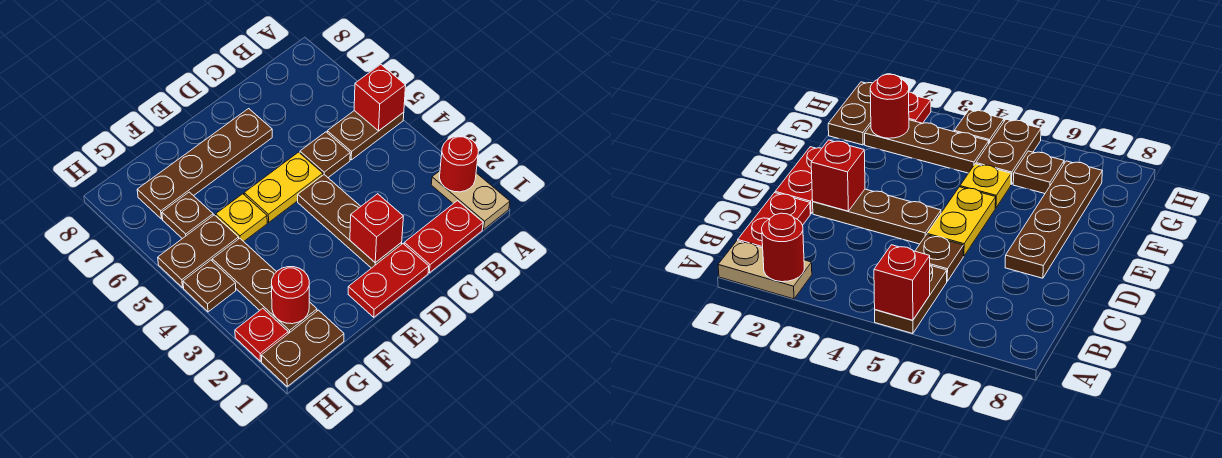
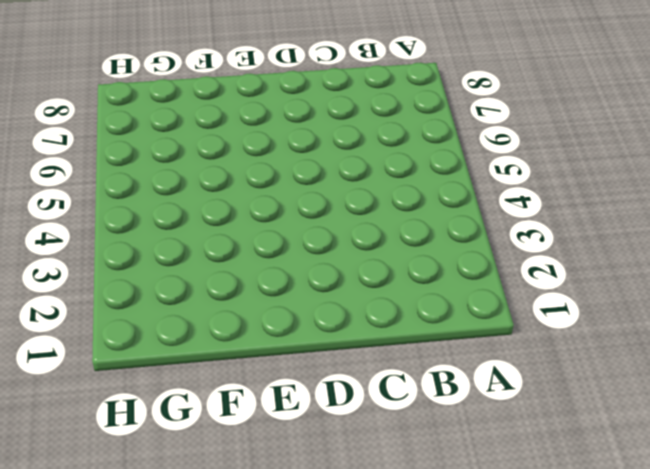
none -> tan plate A1:A2 level 1
none -> brown plate A5:B5 level 1
none -> red plate B1:C1 level 1

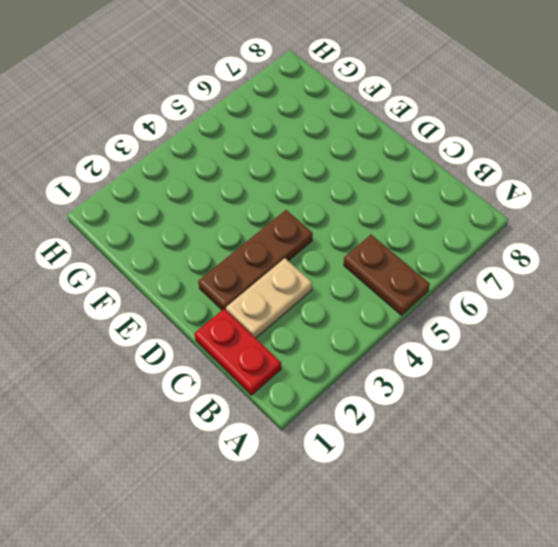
tan plate C2:C3 level 1 -> tan plate A1:A2 level 1
none -> brown plate C5 level 1
none -> red plate D1:E1 level 1
none -> yellow plate D5:E5 level 1

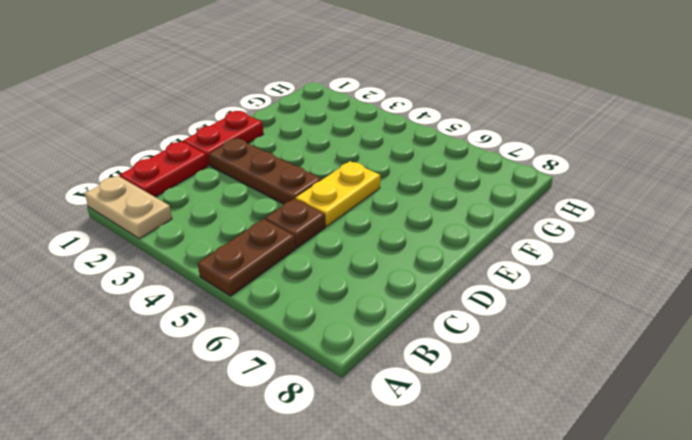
none -> brown plate D7:G7 level 1
none -> yellow plate F5 level 1
none -> brown plate G1:H1 level 1

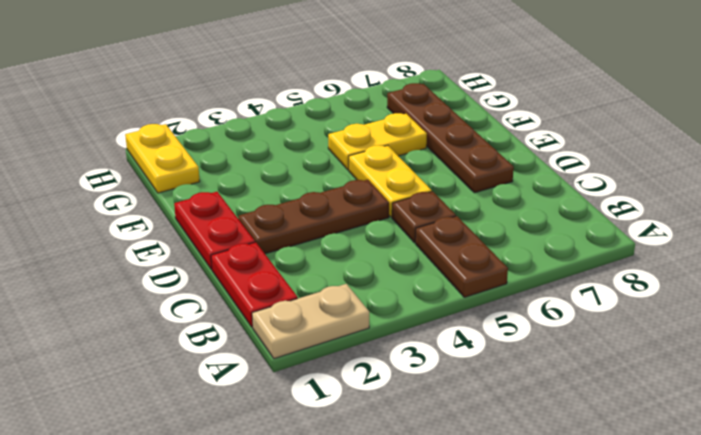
yellow plate F5:F6 level 1 -> yellow plate F5 level 1
yellow plate G1:H1 level 1 -> brown plate G1:H1 level 1
none -> brown plate G2:G4 level 1
none -> brown plate G5:H5 level 1
none -> brown plate G6 level 1

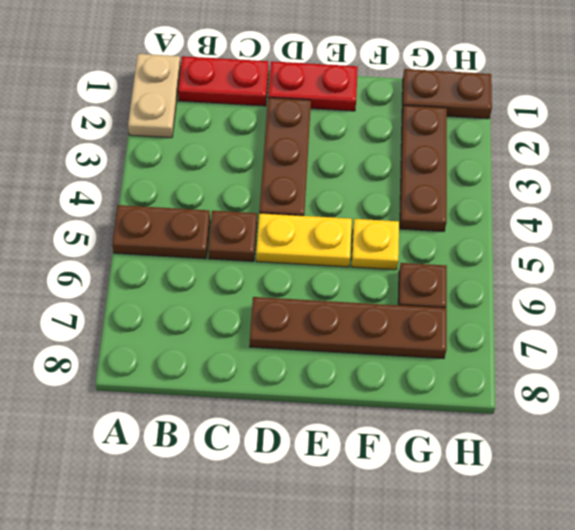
none -> brown plate G5:H5 level 1
none -> red plate H2 level 1
none -> brown plate H4 level 1

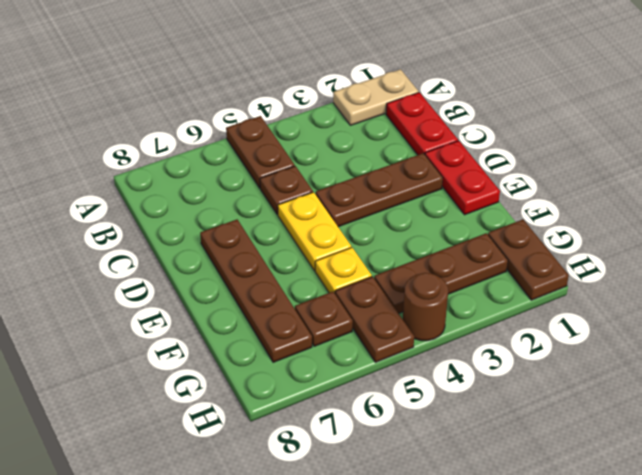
brown round brick H4 level 1 -> brown plate H4 level 1
none -> red plate H2 level 1
none -> red round brick A2 level 2
none -> red brick A5 level 2

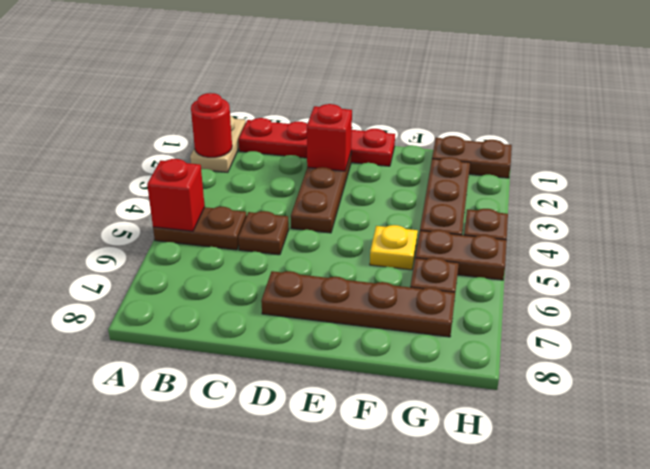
none -> yellow plate D5:E5 level 1
none -> red plate H2 level 1
none -> red round brick G2 level 2

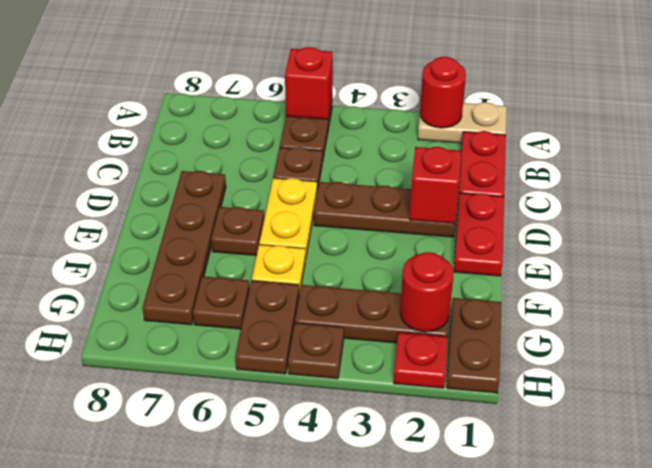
brown plate E6 level 1 -> none

